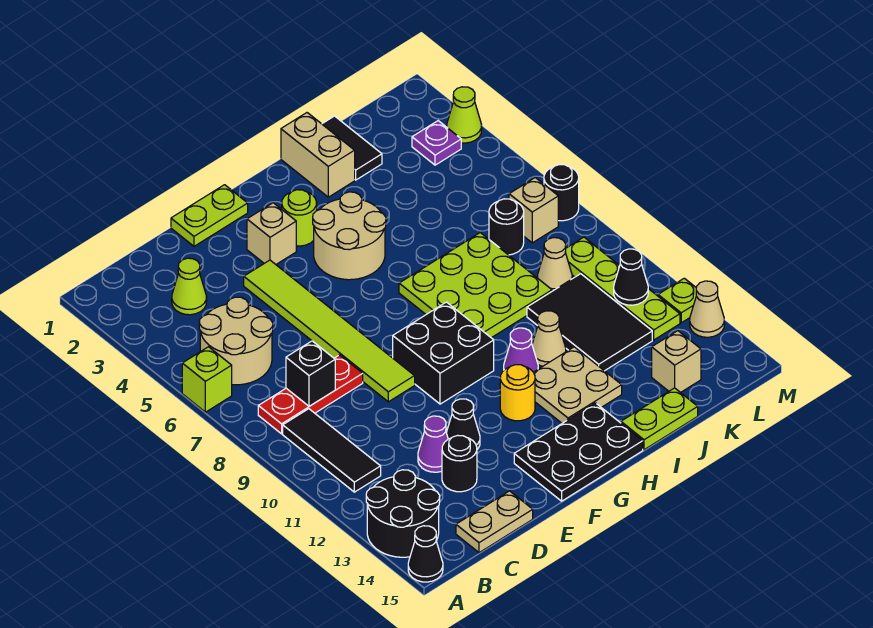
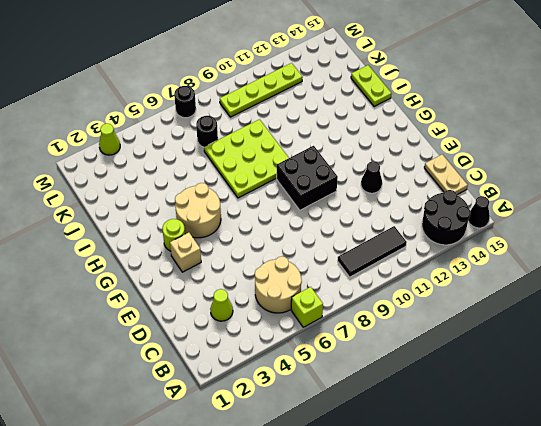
none -> red plate B8:D8 level 1
none -> purple cone D12 level 1
none -> black round brick D13 level 1
none -> lime plate E1:F1 level 1

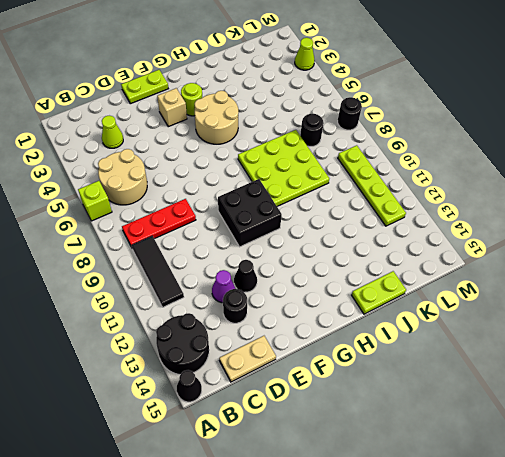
none -> lime tile E4:E9 level 1
none -> black plate F14:H15 level 1
none -> yellow round brick G12 level 1
none -> purple cone H11 level 1

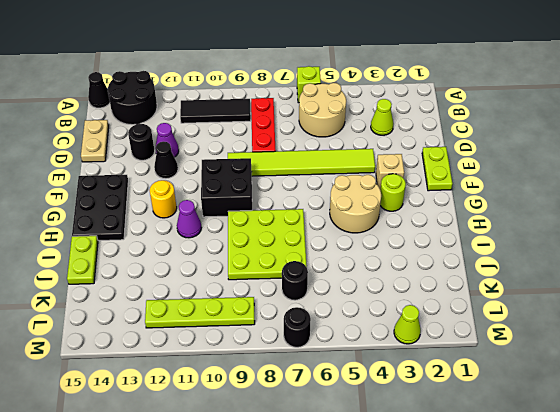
none -> tan plate H12:I13 level 1
none -> tan brick I1:I2 level 1
none -> tan cone I11 level 1
none -> black tile J1:J2 level 1

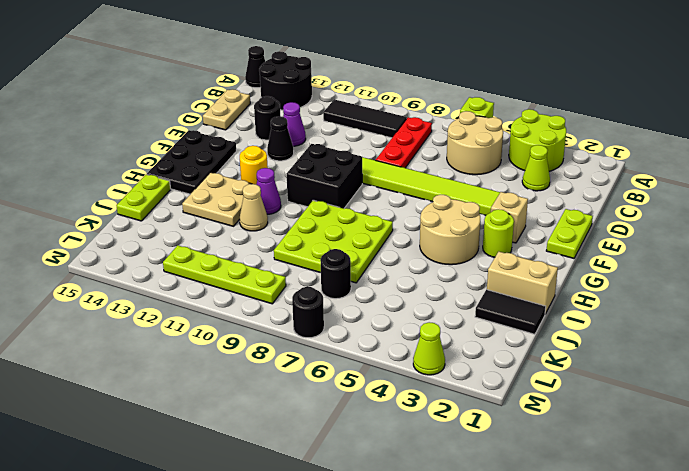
lime round brick A3:B4 level 1 -> none
none -> black tile J10:K12 level 1
none -> tan cone K9 level 1
none -> tan brick K14 level 1
none -> purple plate L3 level 1

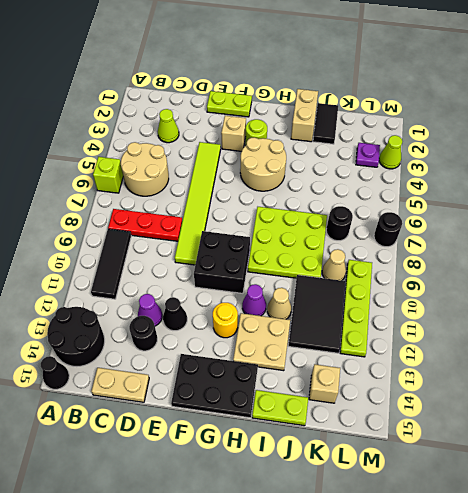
none -> tan brick L7 level 1
none -> lime plate M12 level 1
none -> tan cone M13 level 1
none -> black brick C8 level 2

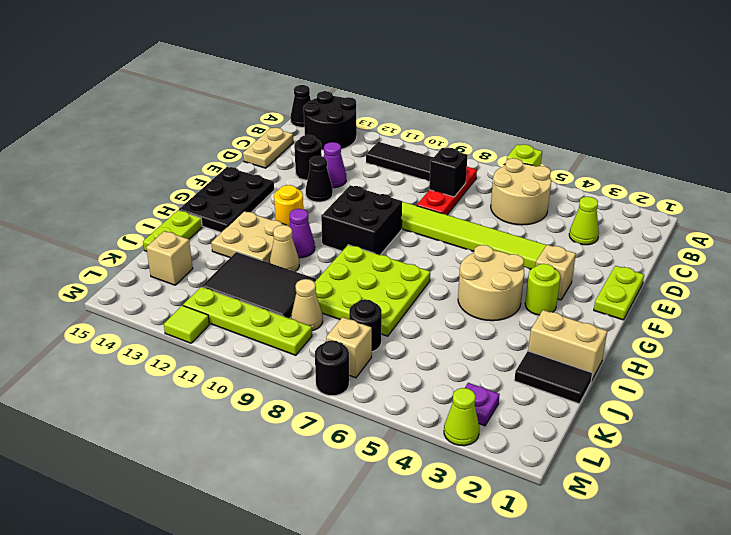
lime tile M12 level 1 -> lime plate M12 level 1
none -> tan cone M13 level 1
none -> black cone L11 level 2

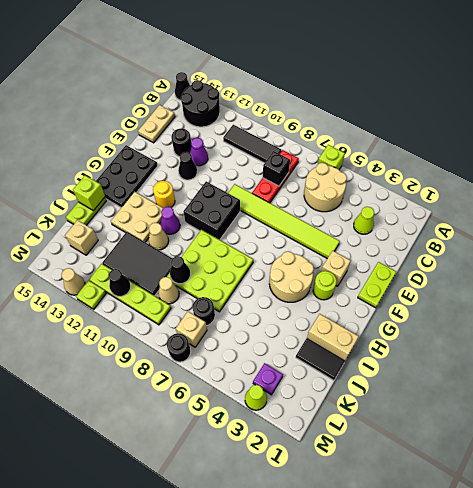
lime brick I15 level 2 -> none
black cone J9 level 2 -> none

